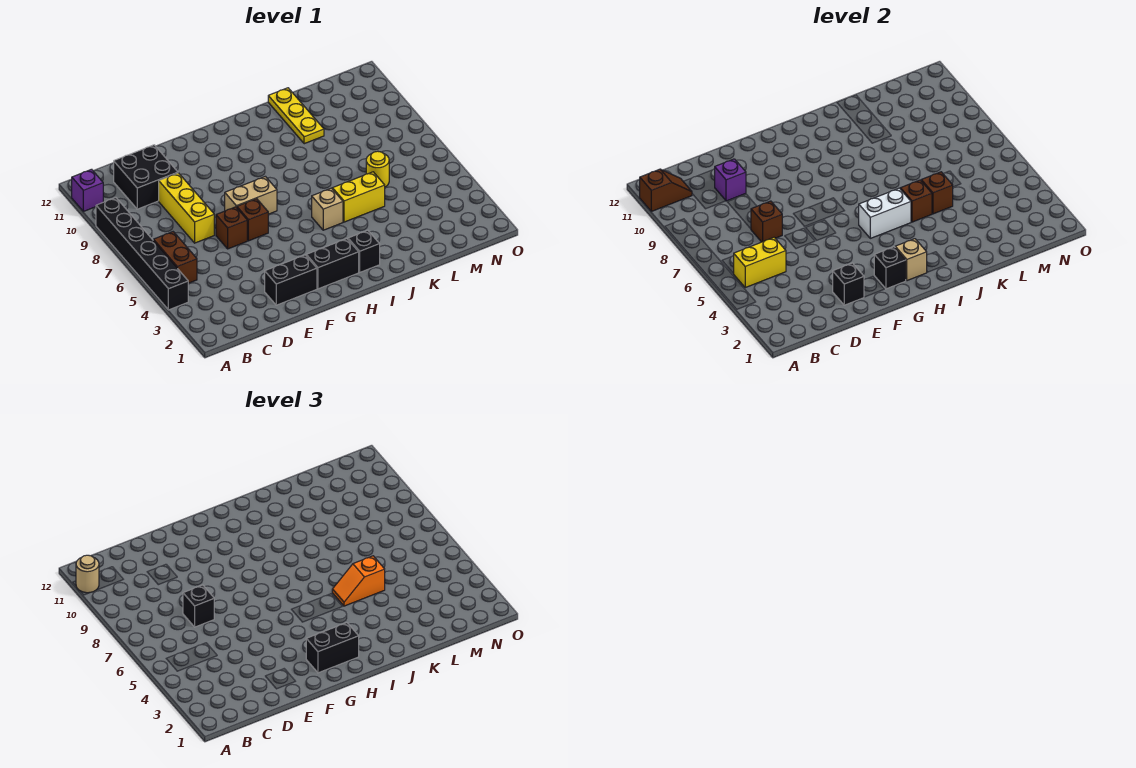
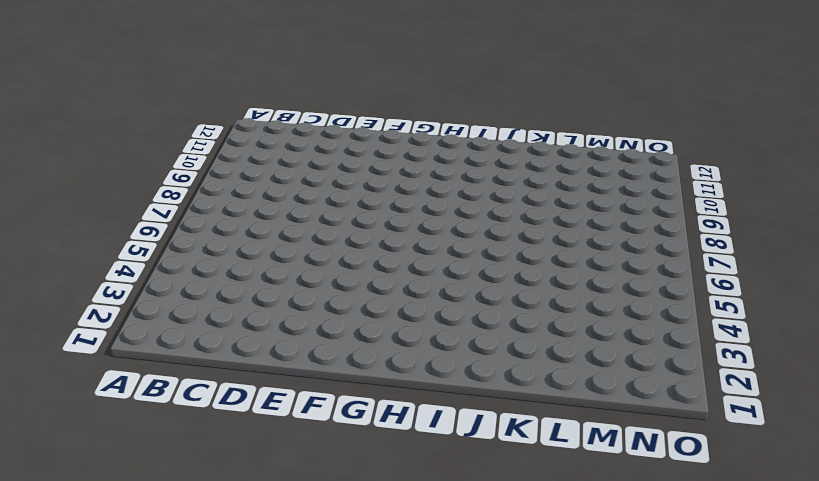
none -> black brick A4:A9 level 1
none -> purple brick A11 level 1
none -> brown brick B5:B6 level 1

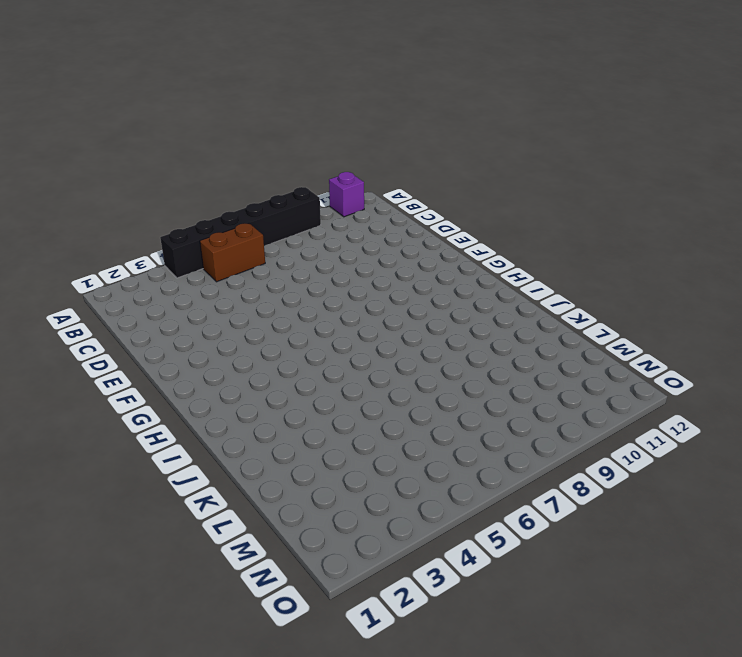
none -> black brick C10:D11 level 1
none -> yellow brick D7:D9 level 1
none -> black brick E2:F2 level 1

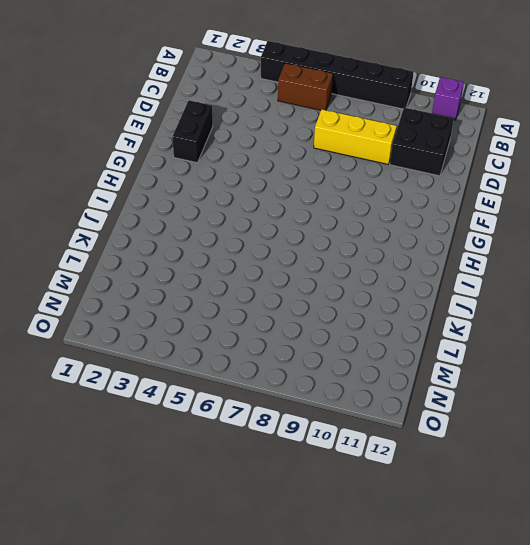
none -> brown brick E6 level 1
none -> brown brick F6 level 1
none -> tan brick F7:G7 level 1

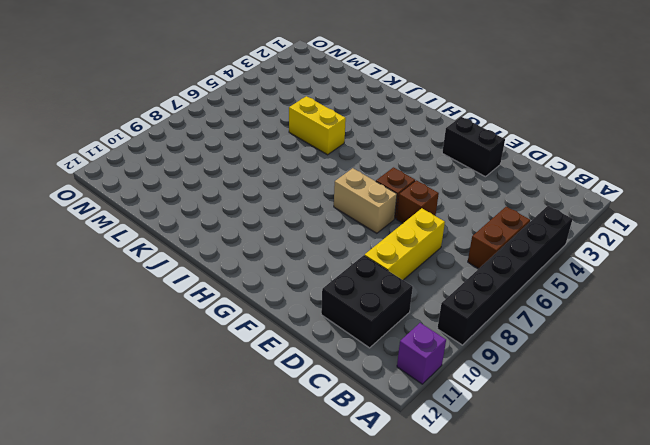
none -> black brick G2:H2 level 1
none -> black brick I2 level 1
none -> tan brick I5 level 1

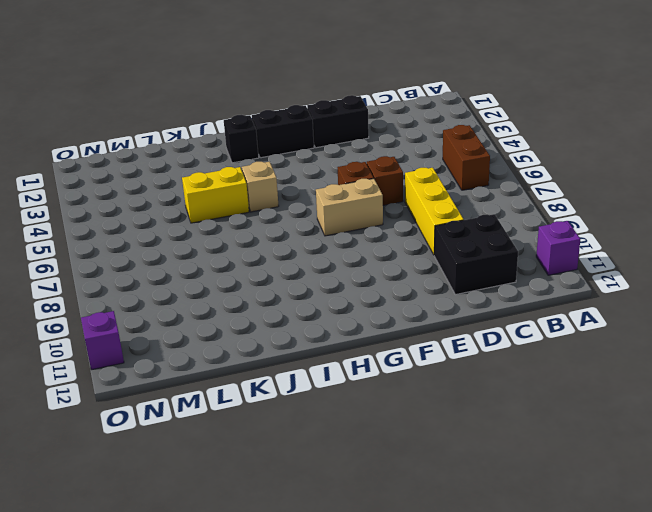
purple brick O11 level 1 -> purple brick D10 level 2
none -> black brick A4:A9 level 1
none -> yellow plate K10:K12 level 1
none -> yellow round brick L6 level 1

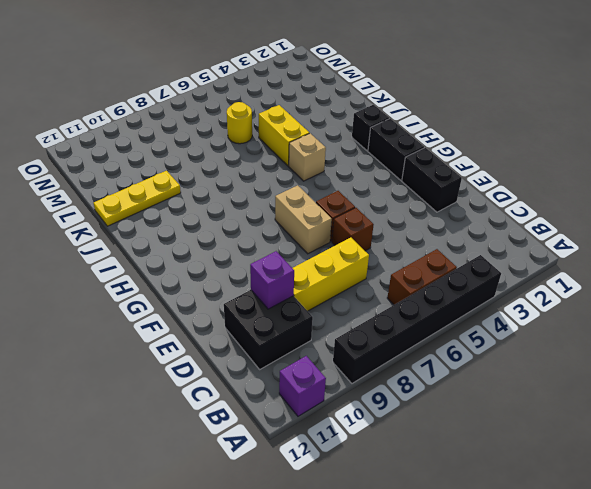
none -> brown slope A11:B11 level 2 top A
none -> yellow brick B5:C5 level 2
none -> brown brick D7 level 2

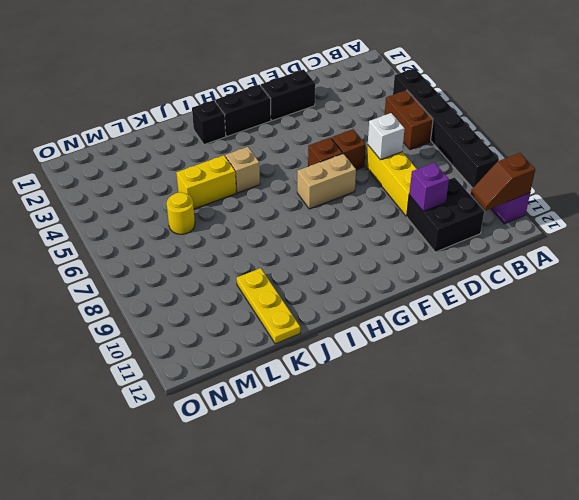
white brick D7 level 2 -> brown brick D7 level 2
none -> yellow brick B5:C5 level 2
none -> black brick E2 level 2
none -> black brick G2 level 2

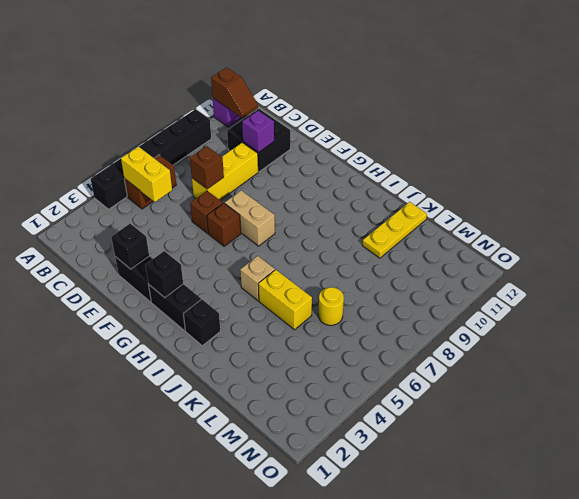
none -> tan brick H2 level 2
none -> white brick H5:I5 level 2
none -> brown brick J5 level 2

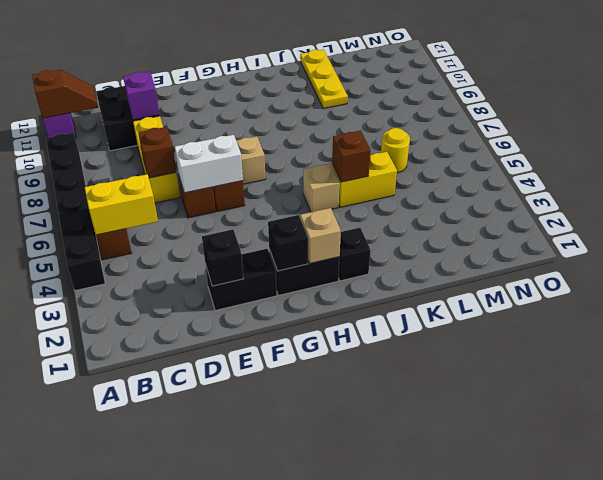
white brick E6:F6 level 2 -> white brick H5:I5 level 2
none -> brown brick K5 level 2
none -> tan round brick A11 level 3
none -> black brick D7 level 3

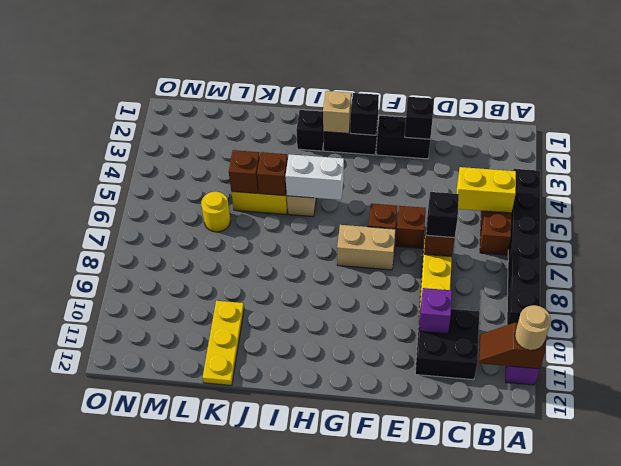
none -> black brick G2:H2 level 3
none -> orange slope J5:K5 level 3 top K

